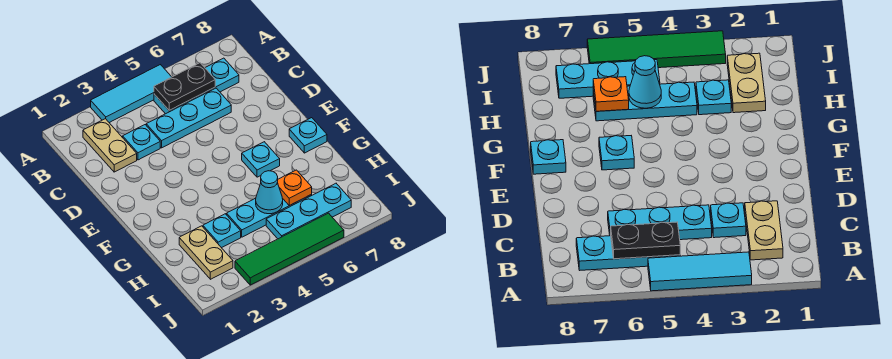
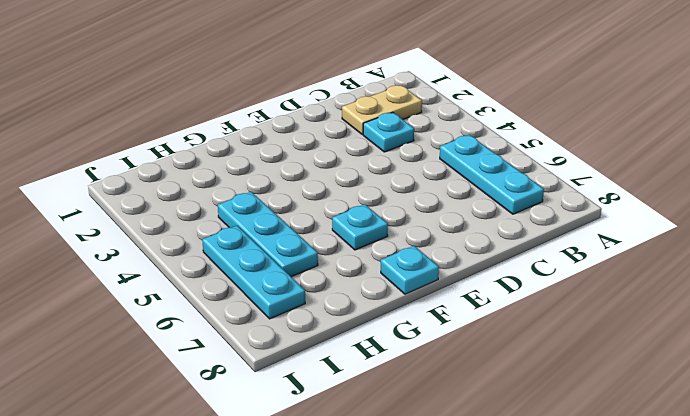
none -> cyan tile A3:A5 level 1
none -> cyan plate C4:C6 level 1
none -> tan plate H2:I2 level 1

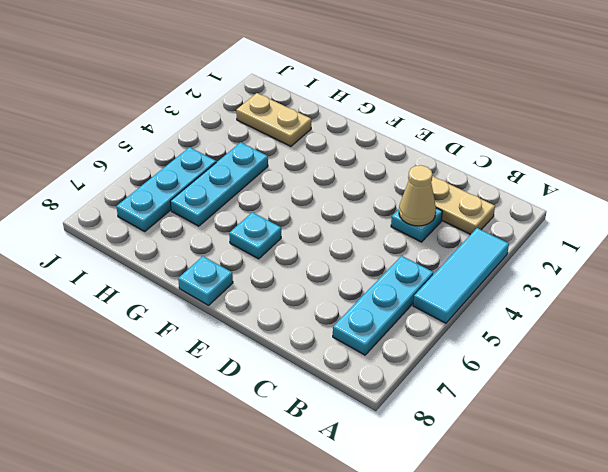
tan cone C3 level 2 -> none
none -> cyan plate C4:C6 level 1
none -> cyan plate H3 level 1
none -> green tile J3:J6 level 1

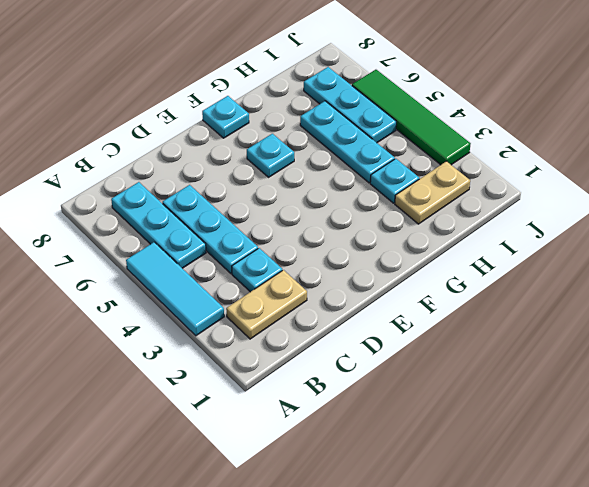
none -> black plate B5:B6 level 2
none -> cyan cone H5 level 2
none -> orange plate H6 level 2

